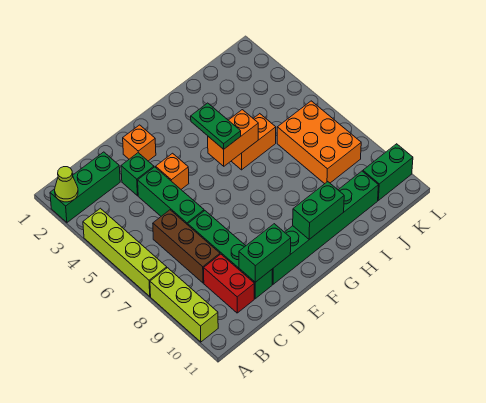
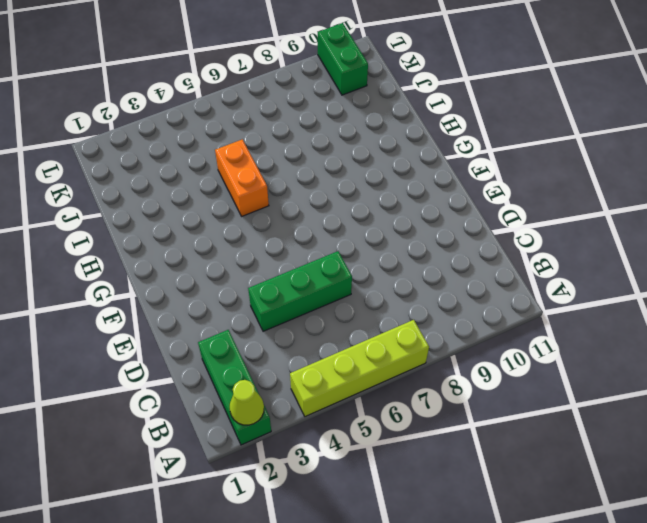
none -> lime brick A8:A10 level 1
none -> brown brick C6:C8 level 1
none -> red brick C9:C10 level 1

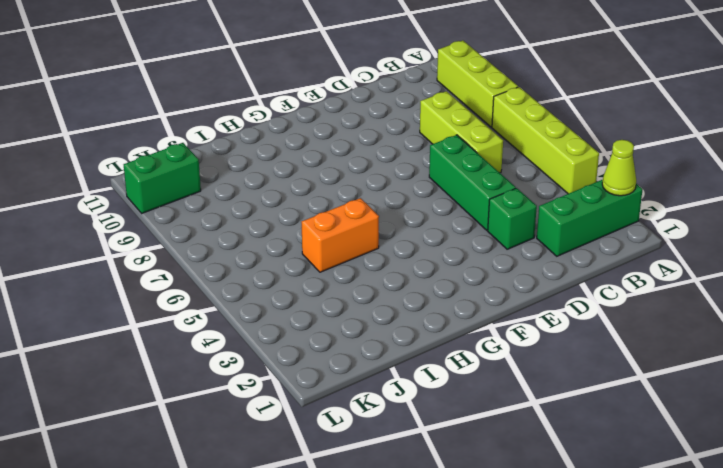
lime brick C6:C8 level 1 -> brown brick C6:C8 level 1
none -> red brick C9:C10 level 1
none -> green brick D7:D10 level 1
none -> orange brick E2 level 1

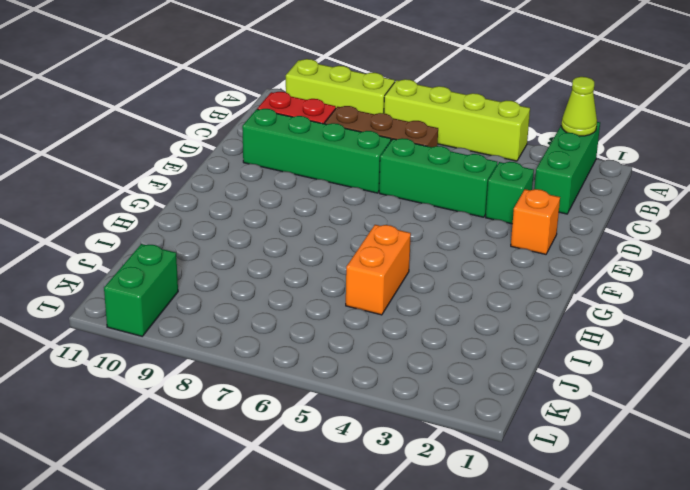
none -> orange brick E4 level 1
none -> green brick E10:J10 level 1
none -> orange brick J6:K8 level 1

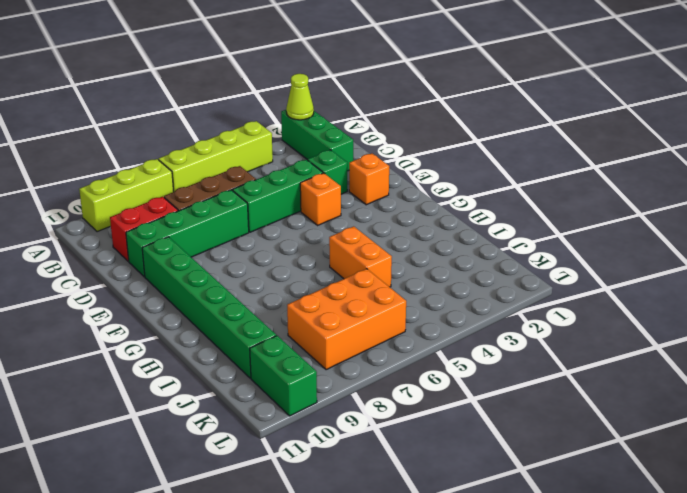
none -> green brick D10:E10 level 2
none -> orange brick G5:H5 level 2
none -> green brick G10:H10 level 2

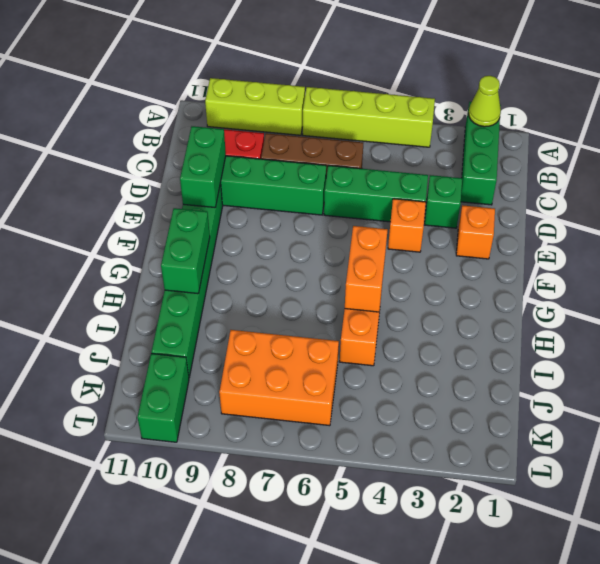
none -> green plate G4:G5 level 3

